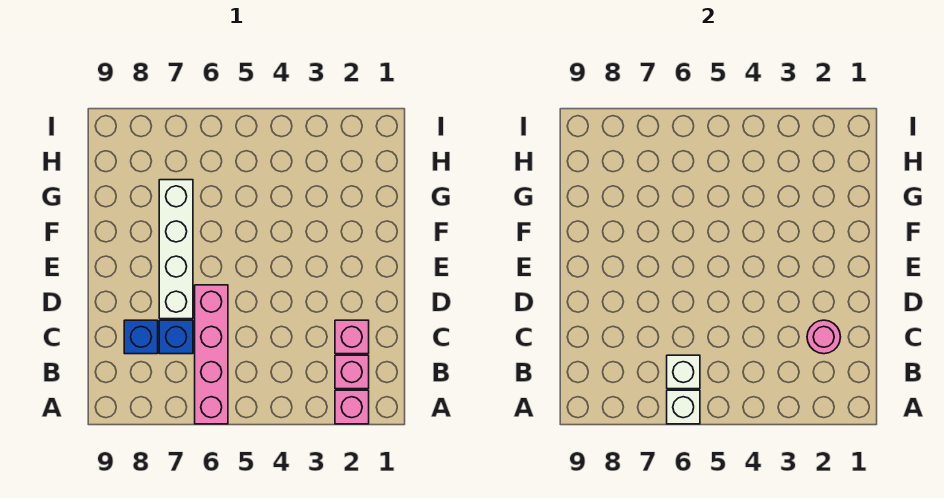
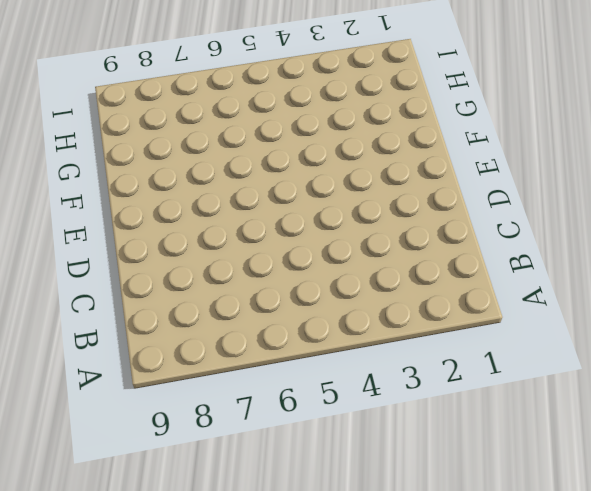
none -> pink brick A2 level 1
none -> pink brick A6:D6 level 1

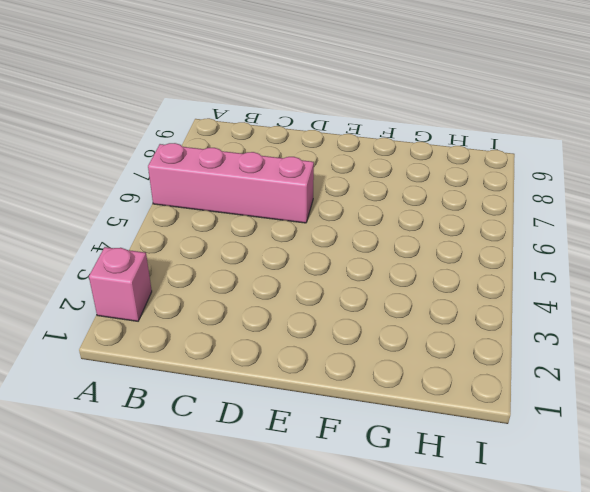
none -> pink brick B2 level 1
none -> pink brick C2 level 1

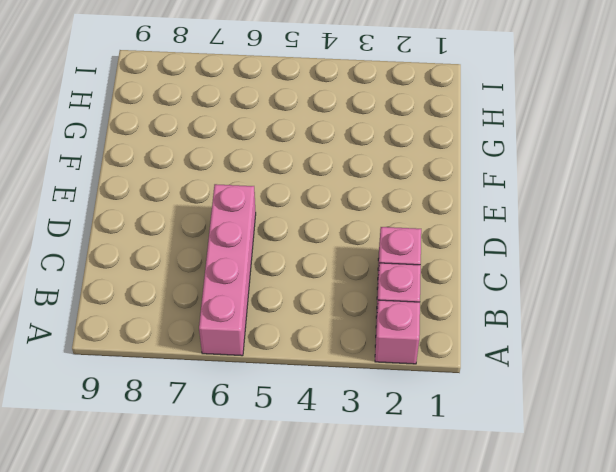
none -> blue brick C7 level 1
none -> blue brick C8 level 1

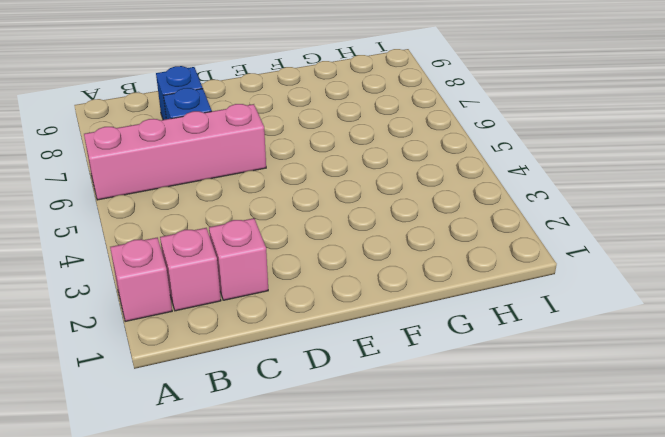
none -> white brick D7:G7 level 1
none -> white brick A6 level 2

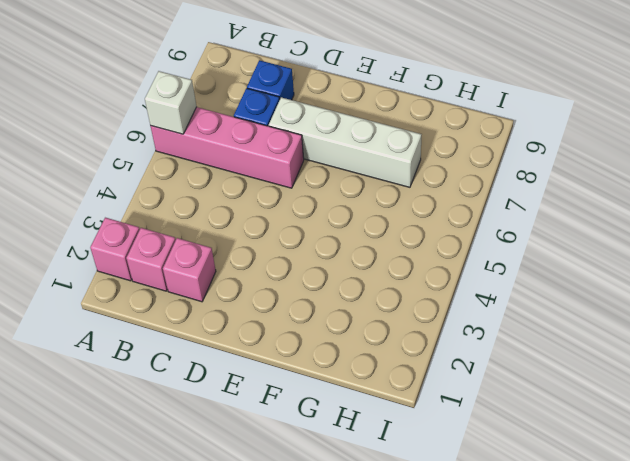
none -> white brick B6 level 2
none -> pink round brick C2 level 2

